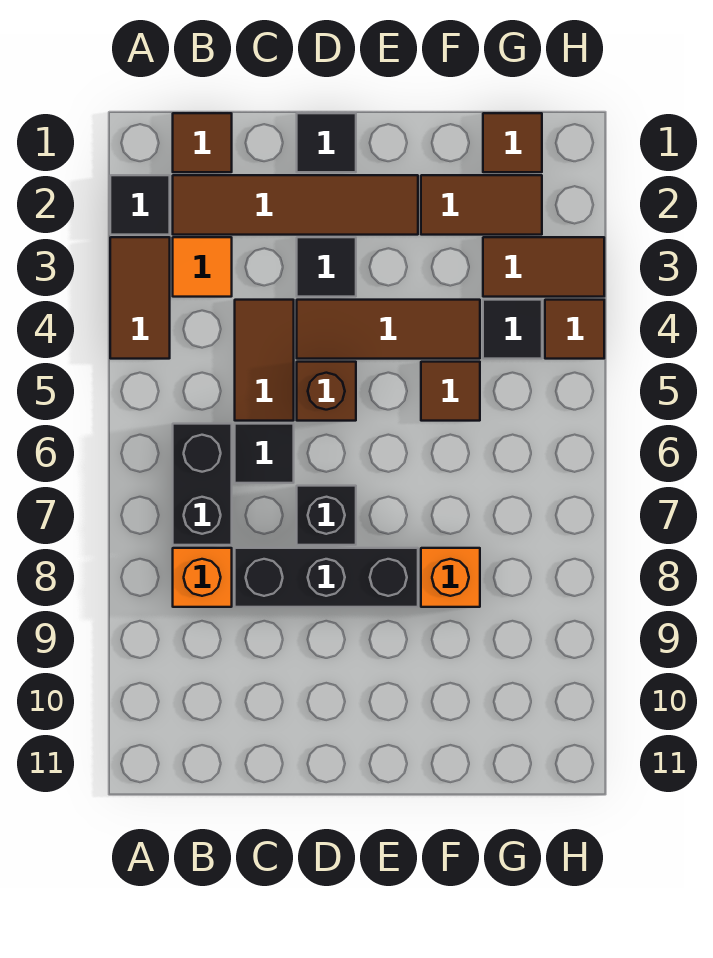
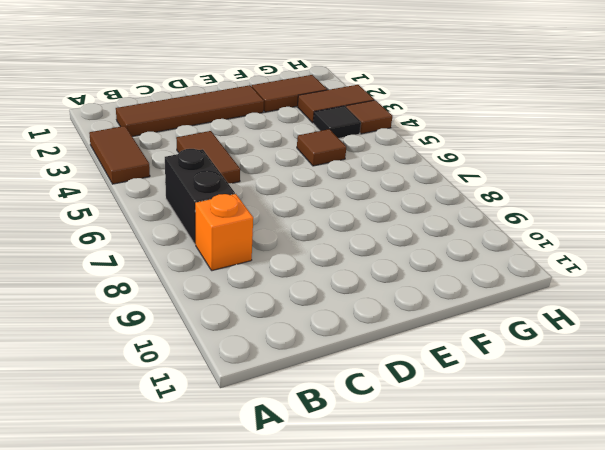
none -> black tile A2 level 1
none -> brown tile B1 level 1
none -> orange tile B3 level 1

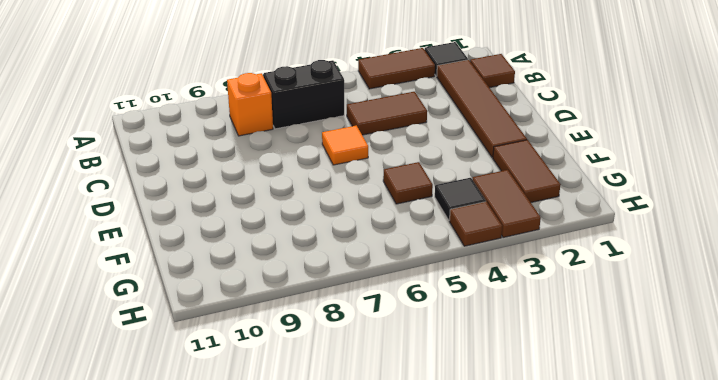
orange tile D6 level 1 -> orange tile B3 level 1
none -> black tile C6 level 1
none -> black brick C8:E8 level 1
none -> black tile D1 level 1

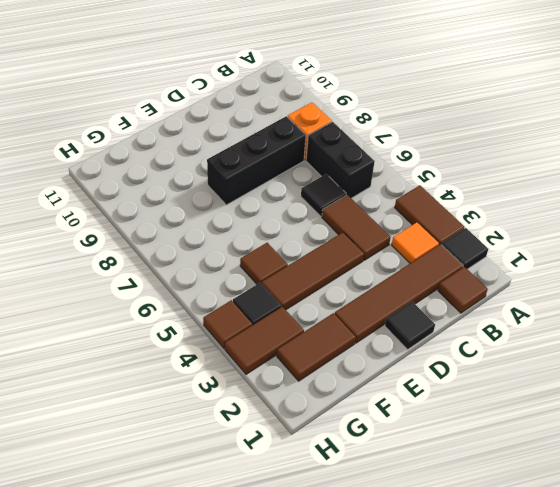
none -> black tile D3 level 1
none -> brown brick D5 level 1
none -> black brick D7 level 1

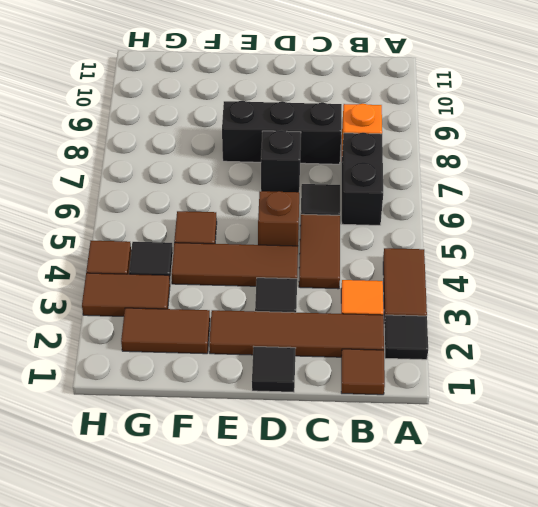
none -> orange brick F8 level 1
none -> brown tile G1 level 1

